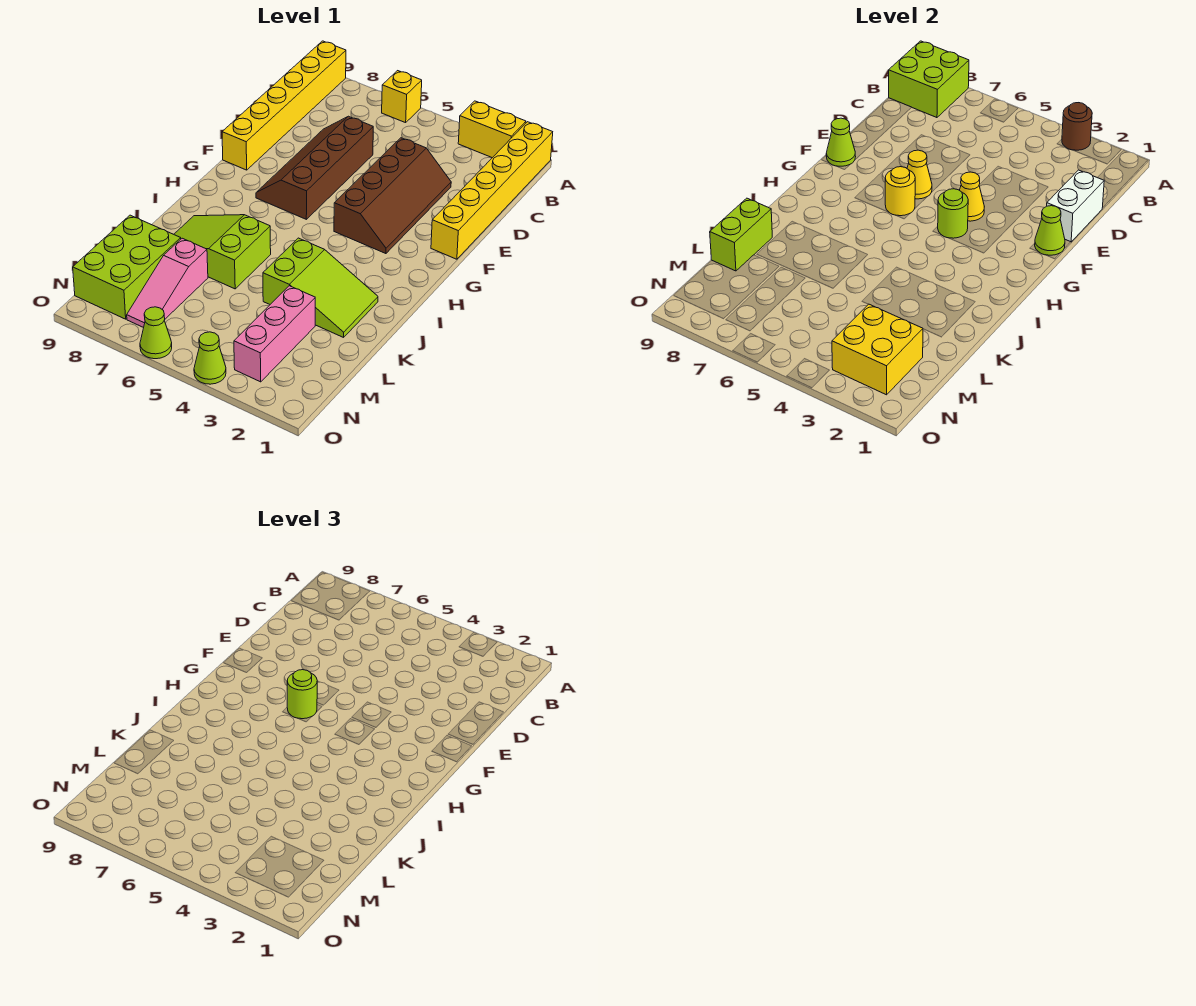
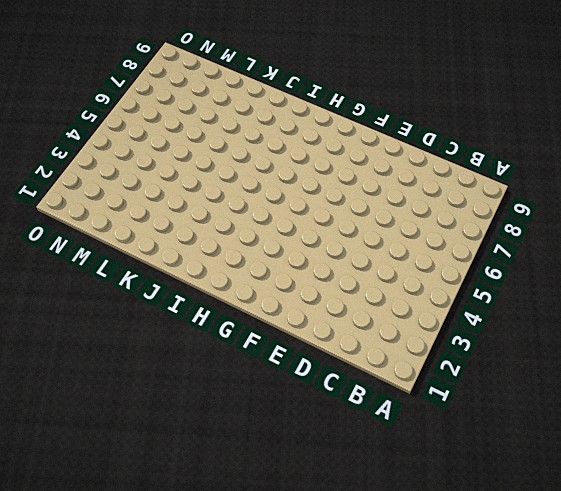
none -> yellow brick A1:F1 level 1
none -> yellow brick A2:A3 level 1
none -> yellow brick A6 level 1

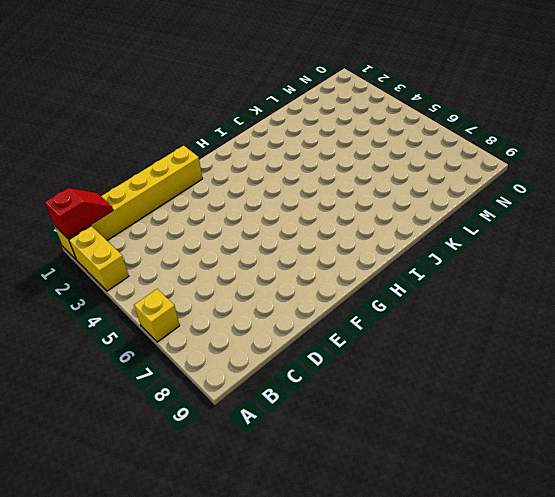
red slope A1:B1 level 2 top A -> none
none -> yellow brick A9:F9 level 1
none -> brown slope D3:G4 level 1 top 4
none -> brown slope D6:G7 level 1 top 6

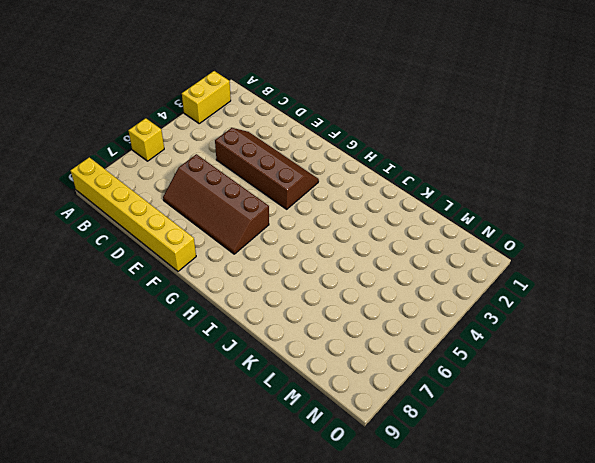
none -> yellow brick A1:F1 level 1
none -> lime slope J2:K4 level 1 top 4
none -> lime slope J6:K8 level 1 top 6

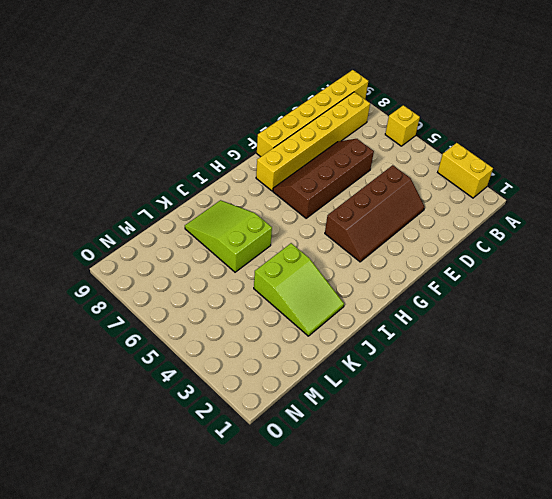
yellow brick B8:G8 level 1 -> yellow brick A1:F1 level 1
none -> pink brick L3:N3 level 1
none -> pink slope L7:N7 level 1 top L
none -> lime brick L8:N9 level 1

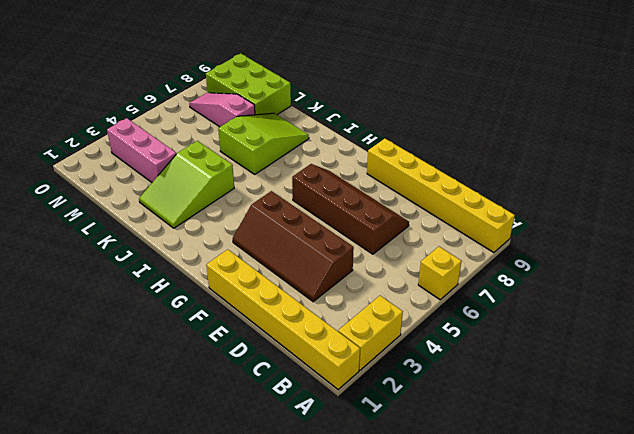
none -> lime cone O4 level 1
none -> lime cone O6 level 1
none -> brown round brick A3 level 2

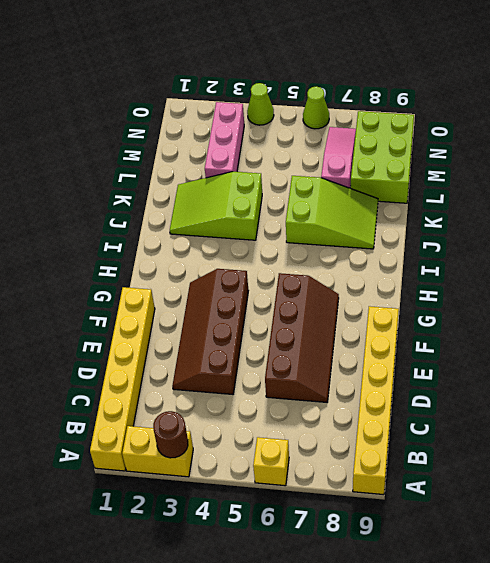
none -> lime brick A8:B9 level 2
none -> white brick D1:E1 level 2
none -> lime cone F1 level 2

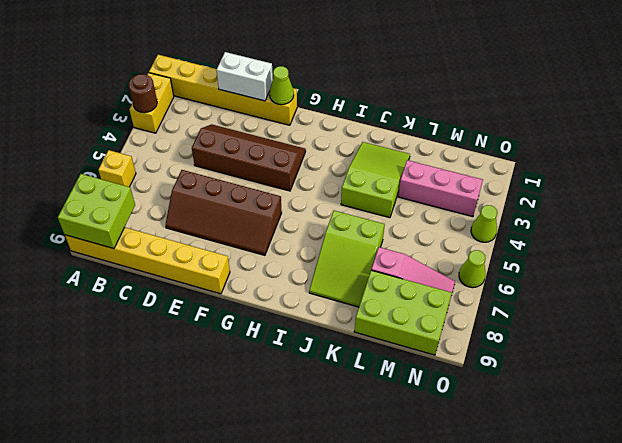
none -> yellow cone F4 level 2
none -> yellow cone F6 level 2
none -> lime cone F9 level 2

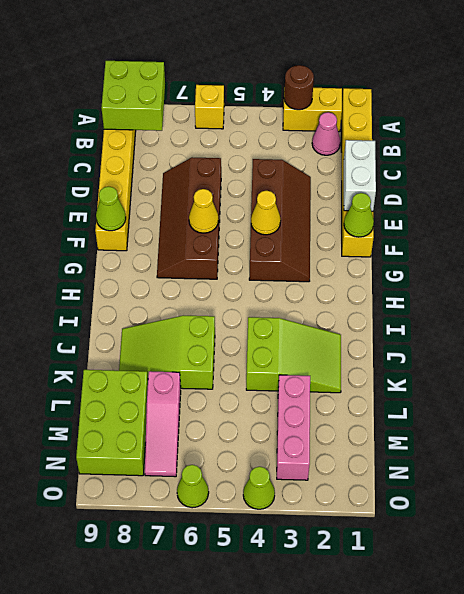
pink cone B2 level 1 -> none
none -> lime round brick G4 level 2
none -> yellow round brick G6 level 2
none -> lime brick K9:L9 level 2

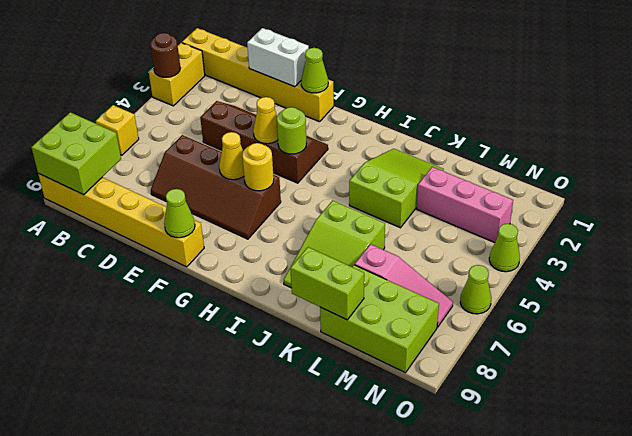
none -> yellow brick M2:N3 level 2
none -> lime round brick G6 level 3

